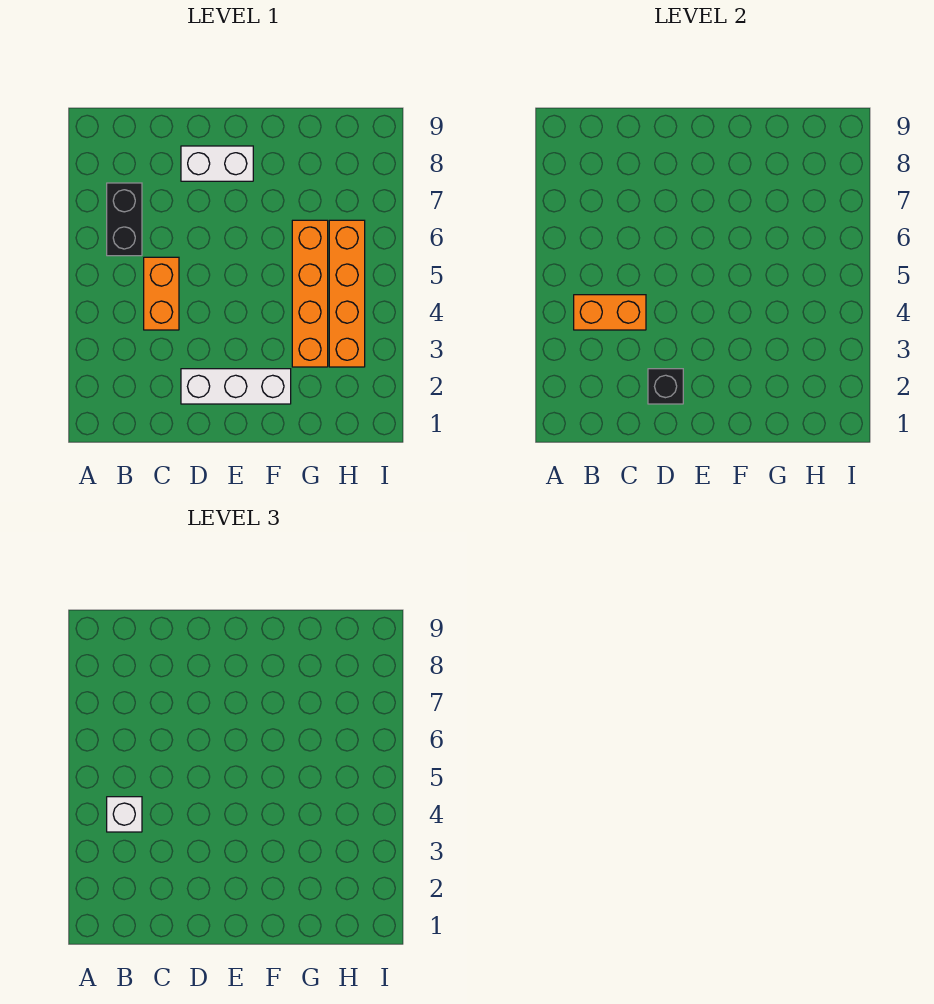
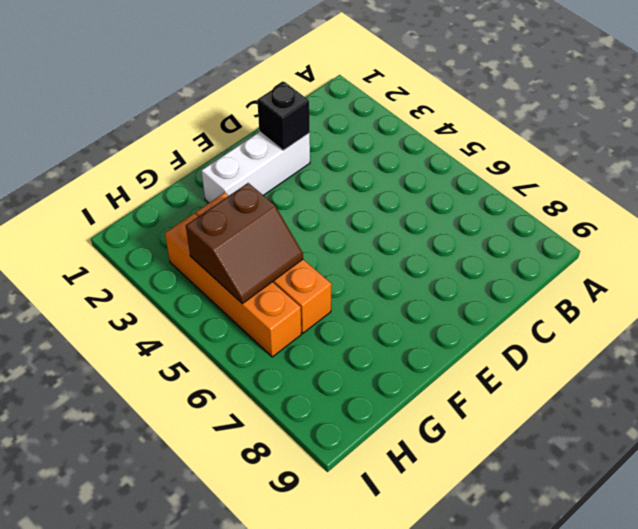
brown slope G4:H5 level 2 top 4 -> none
none -> black brick B6:B7 level 1
none -> orange brick C4:C5 level 1

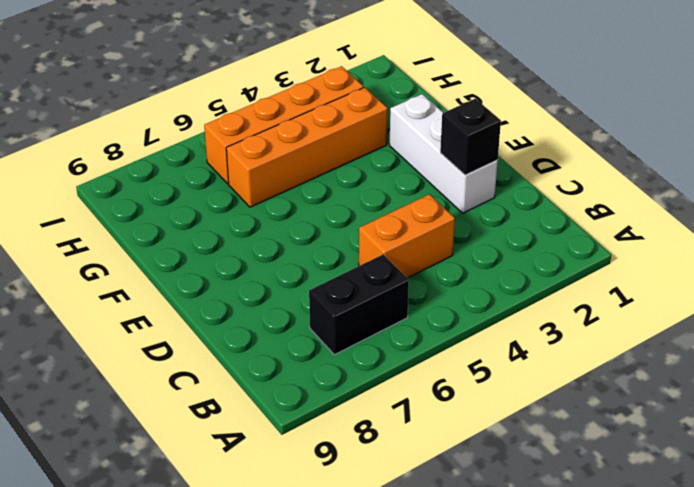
none -> white brick D8:E8 level 1
none -> orange brick B4:C4 level 2

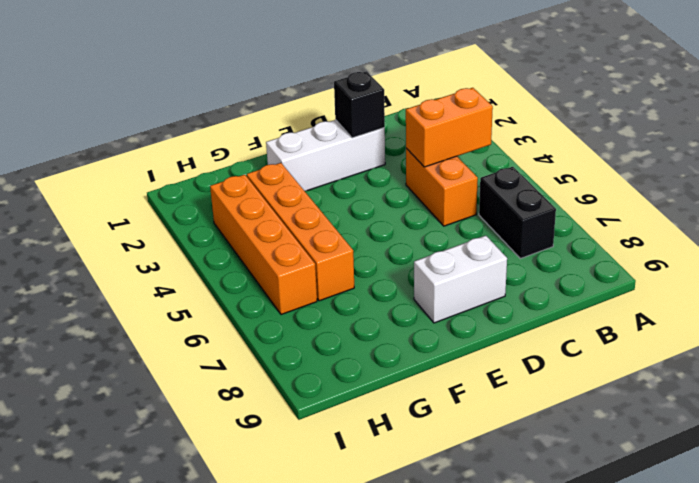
none -> white brick B4 level 3

